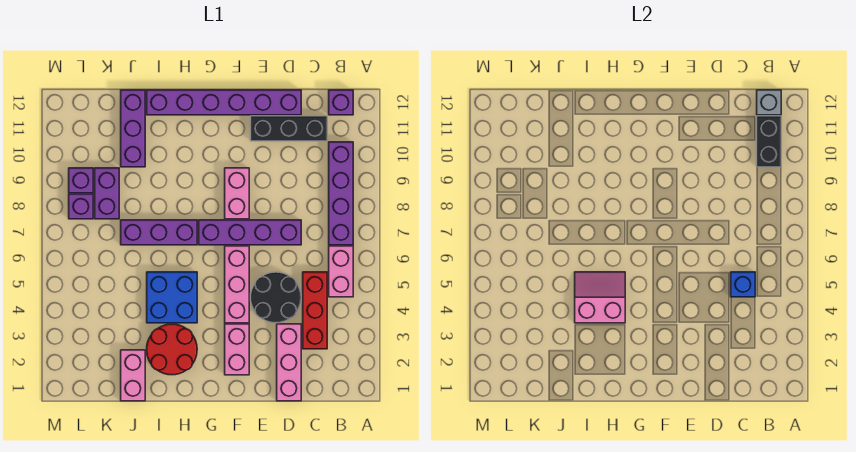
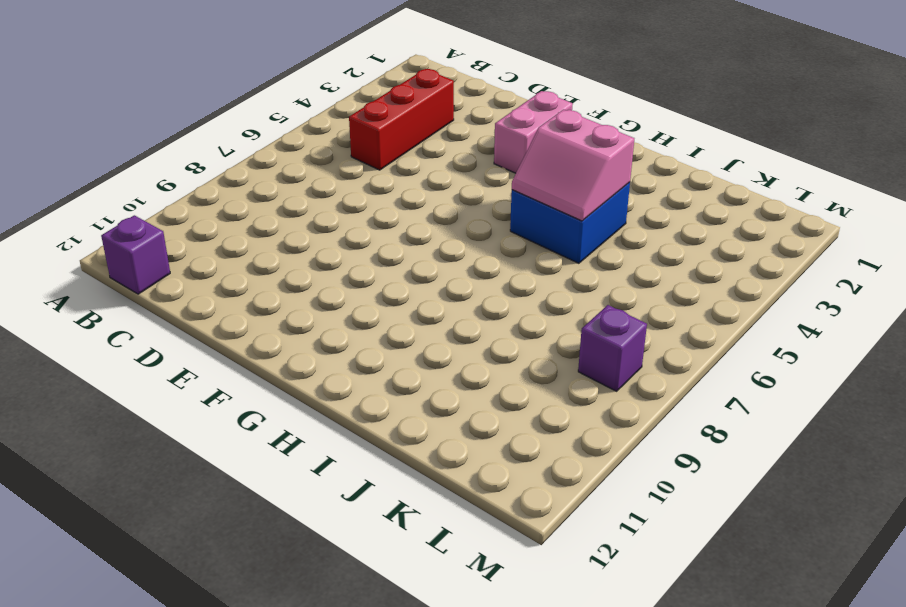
none -> pink brick B5:B6 level 1
none -> purple brick B7:B10 level 1
none -> black brick C11:E11 level 1

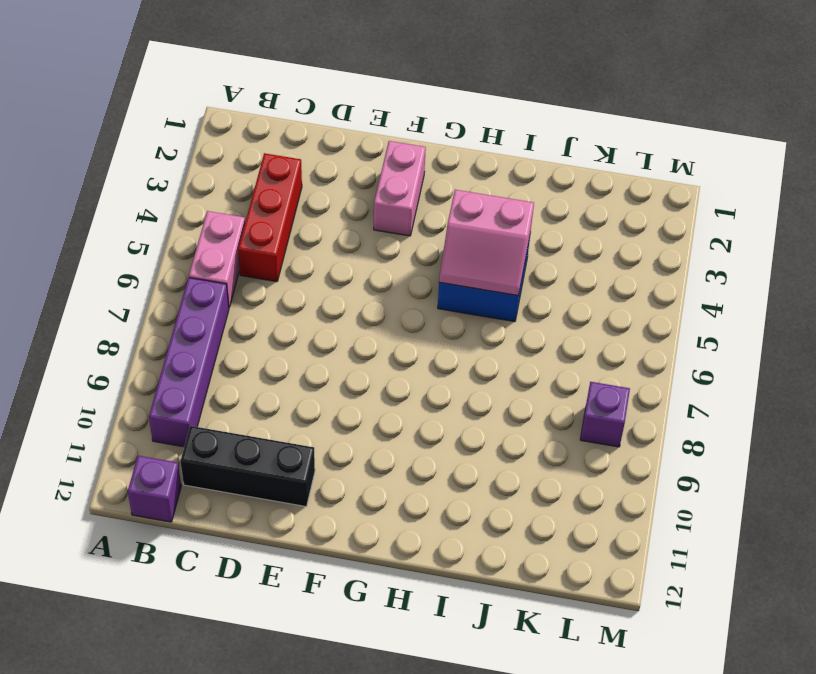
none -> pink brick D1:D3 level 1
none -> black round brick D4:E5 level 1
none -> purple brick D7:G7 level 1

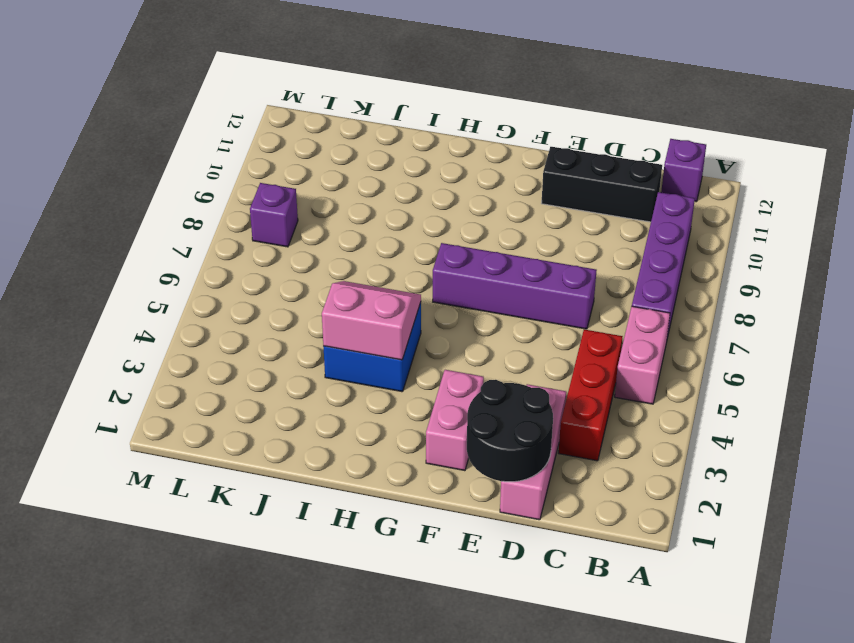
black round brick D1:E2 level 2 -> black round brick D4:E5 level 1
none -> purple brick D12:I12 level 1
none -> pink brick F4:F6 level 1
none -> pink brick F8:F9 level 1

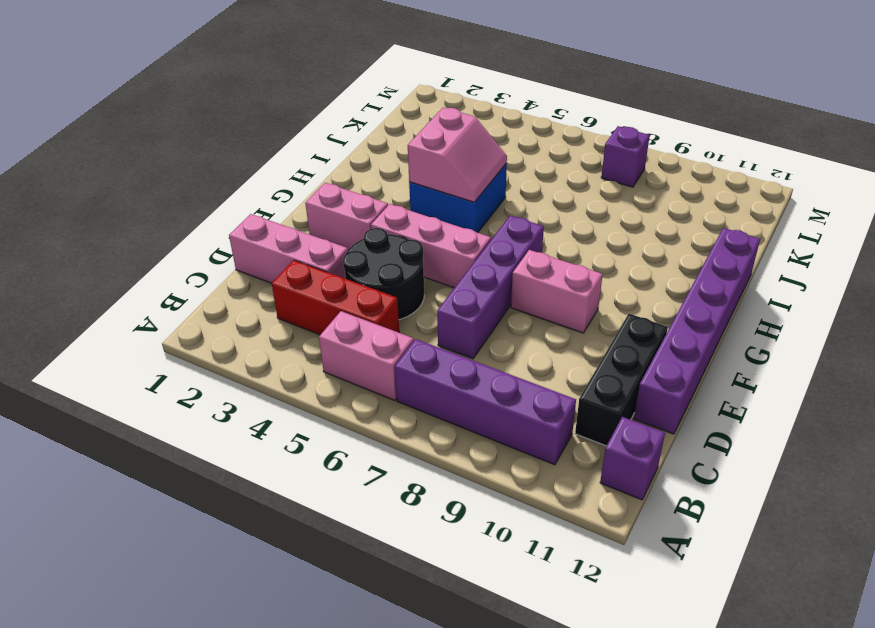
none -> red round brick H2:I3 level 1
none -> purple brick H7:J7 level 1
none -> pink brick J1:J2 level 1

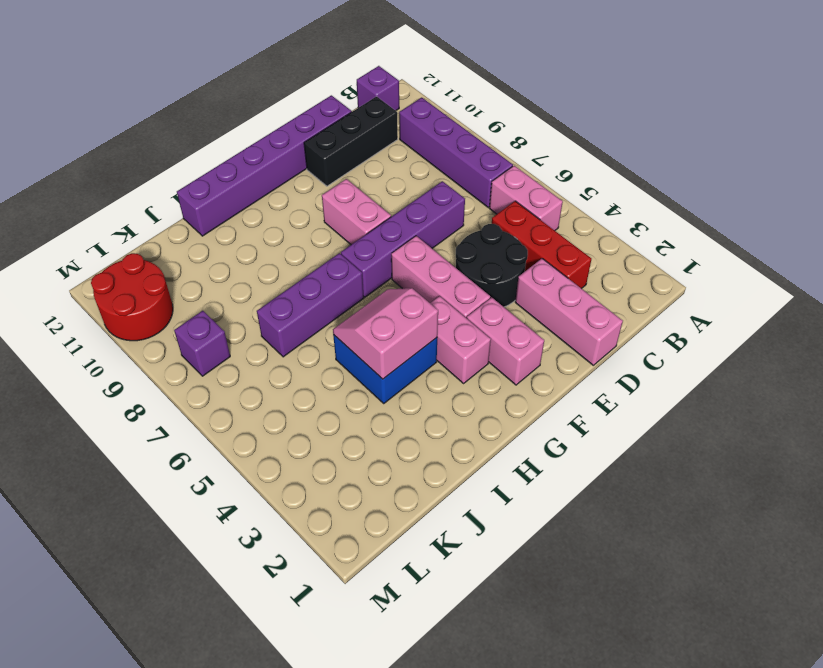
pink brick G3:G4 level 1 -> pink brick J1:J2 level 1
red round brick L10:M11 level 1 -> red round brick H2:I3 level 1
none -> purple brick J10:J12 level 1
none -> purple brick K8:K9 level 1
none -> purple brick L9 level 1

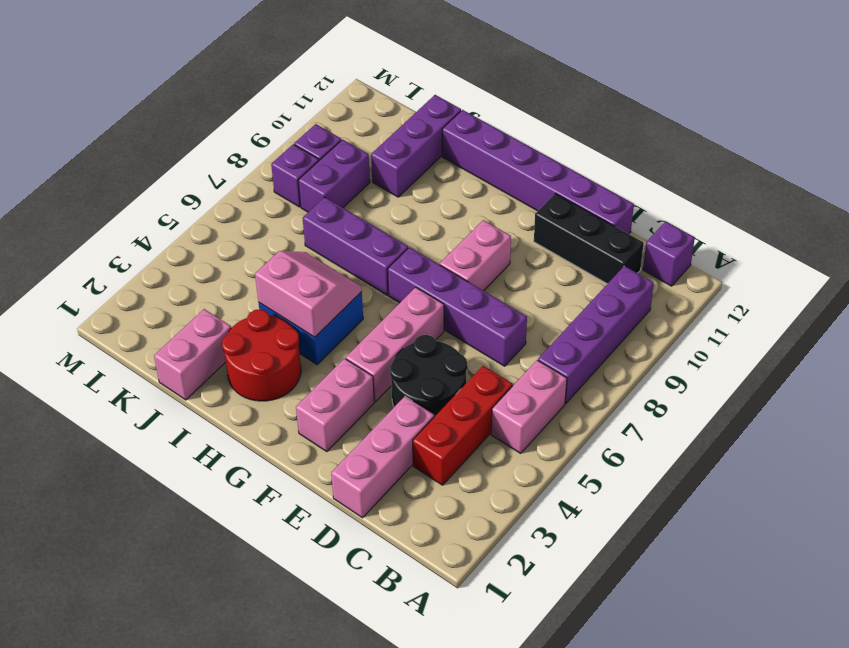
none -> black brick B10:B11 level 2
none -> grey brick B12 level 2
none -> blue brick C5 level 2

